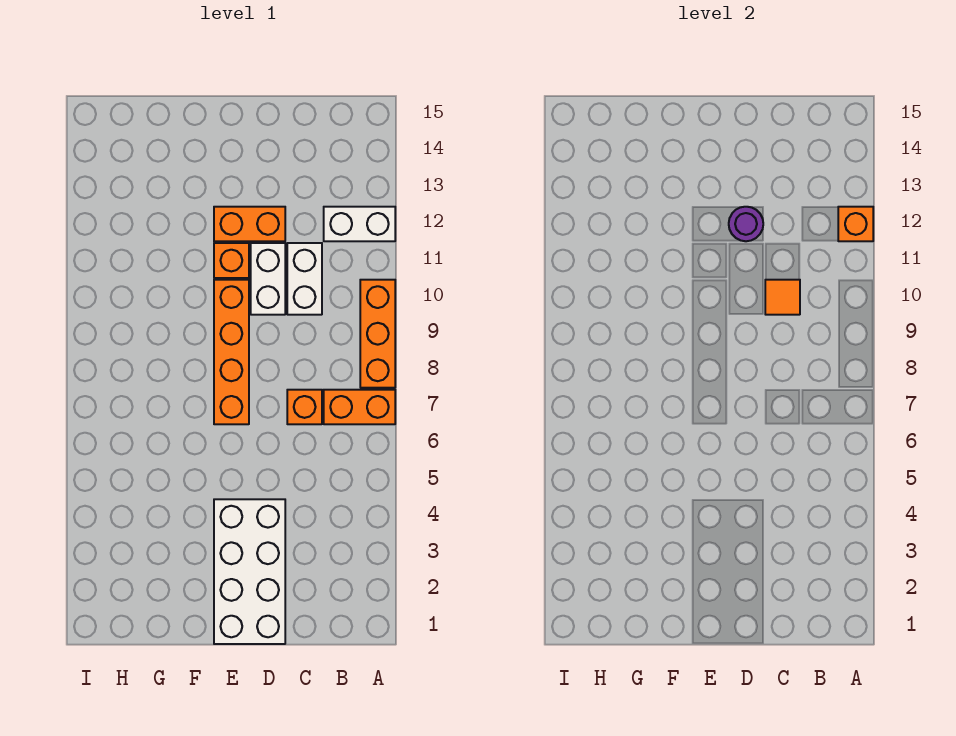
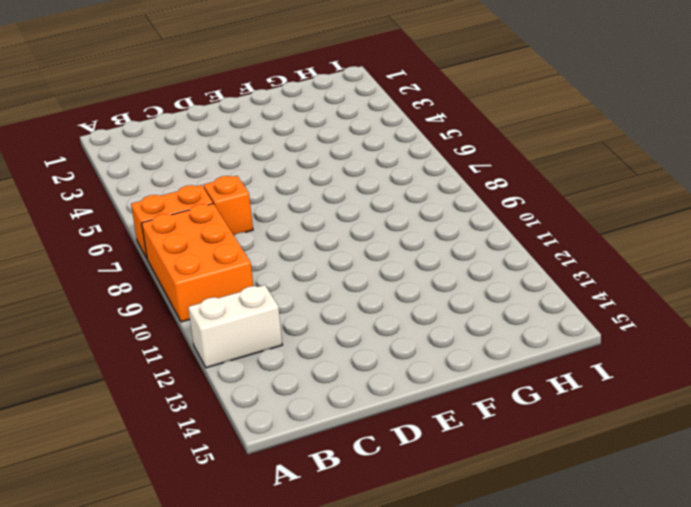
orange brick A8:B10 level 1 -> orange brick A8:A10 level 1
none -> white brick C10:C11 level 1
none -> white brick D1:E4 level 1
none -> white brick D10:D11 level 1

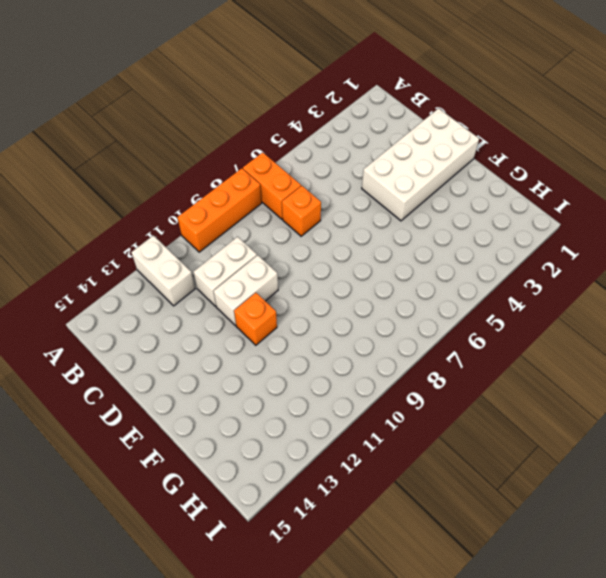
none -> orange brick D12:E12 level 1
none -> orange brick E7:E10 level 1
none -> orange brick A12 level 2

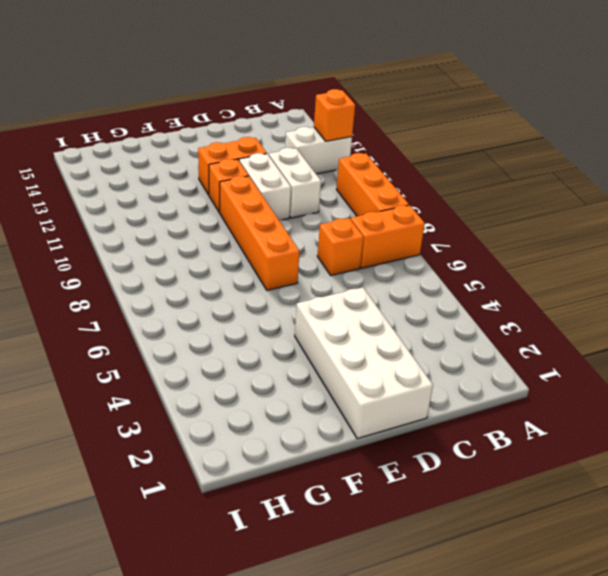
none -> orange tile C10 level 2
none -> purple round brick D12 level 2

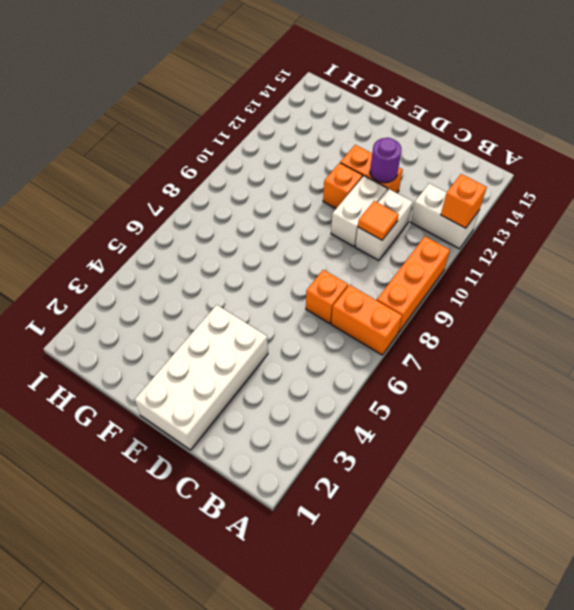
none -> orange brick E7:E10 level 1

